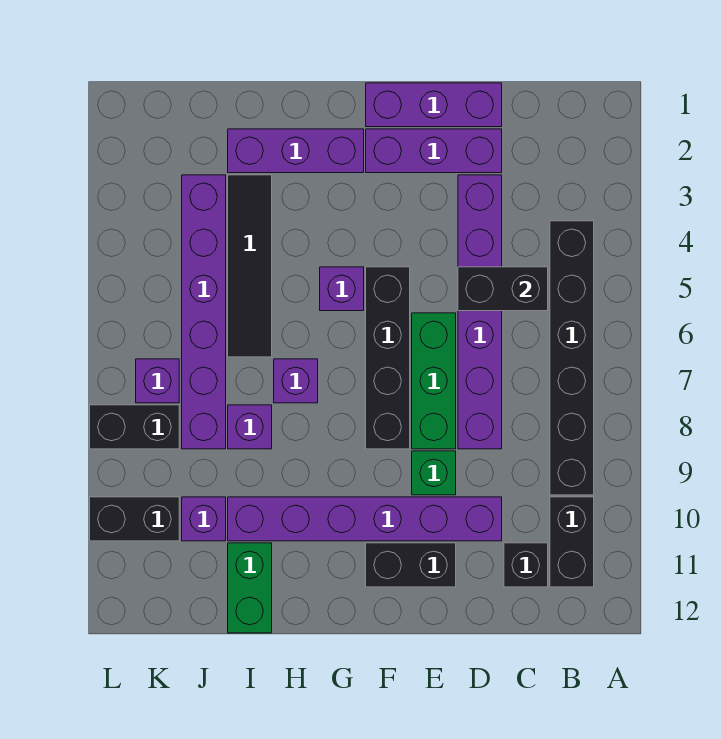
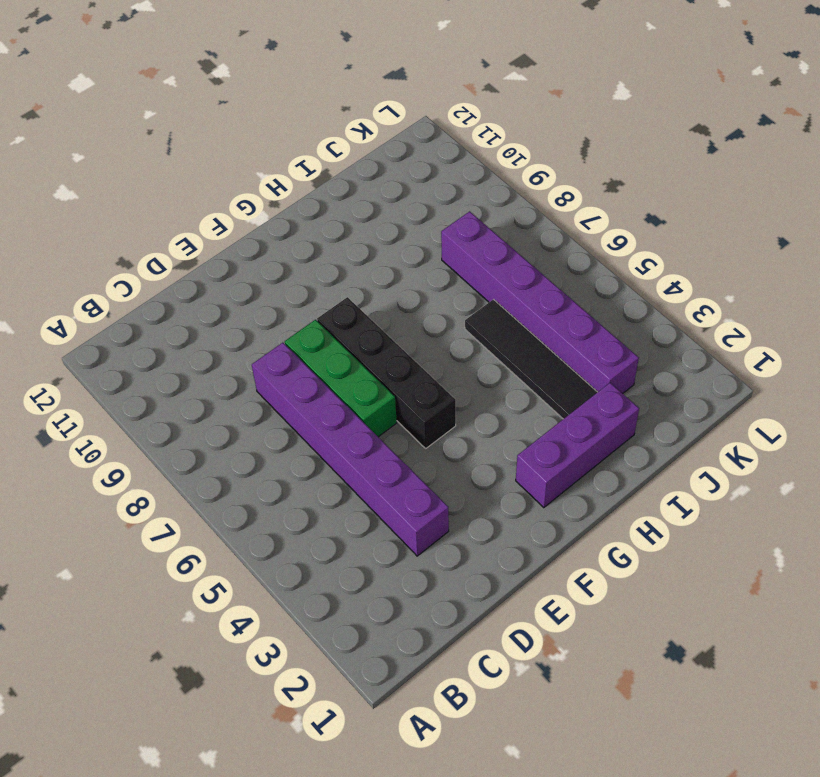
none -> black brick B4:B9 level 1
none -> black brick B10:B11 level 1
none -> black brick C11 level 1

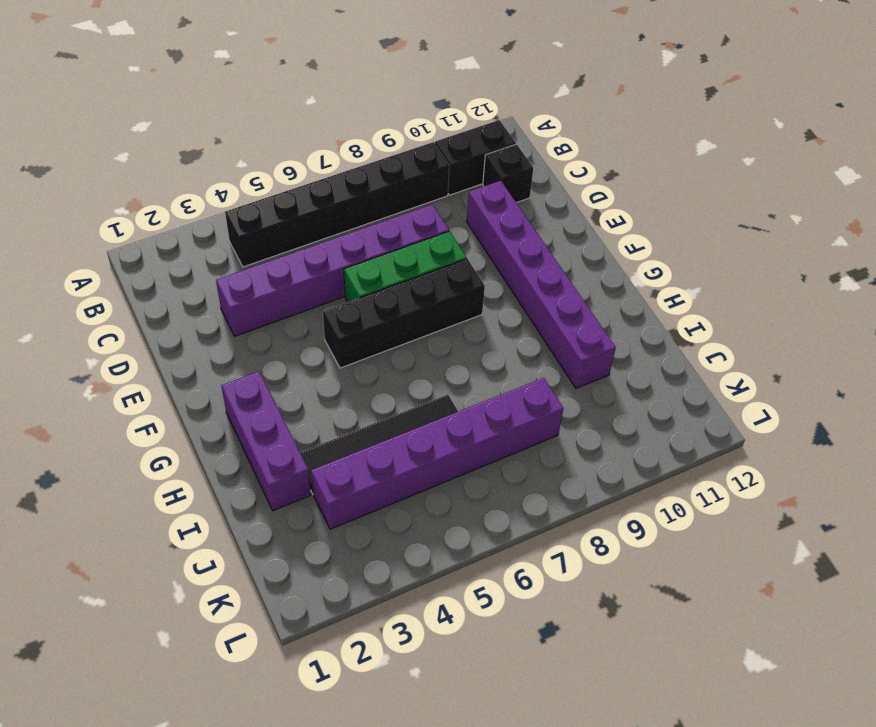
none -> purple brick D1:F1 level 1
none -> purple brick D2:F2 level 1
none -> green brick E9 level 1

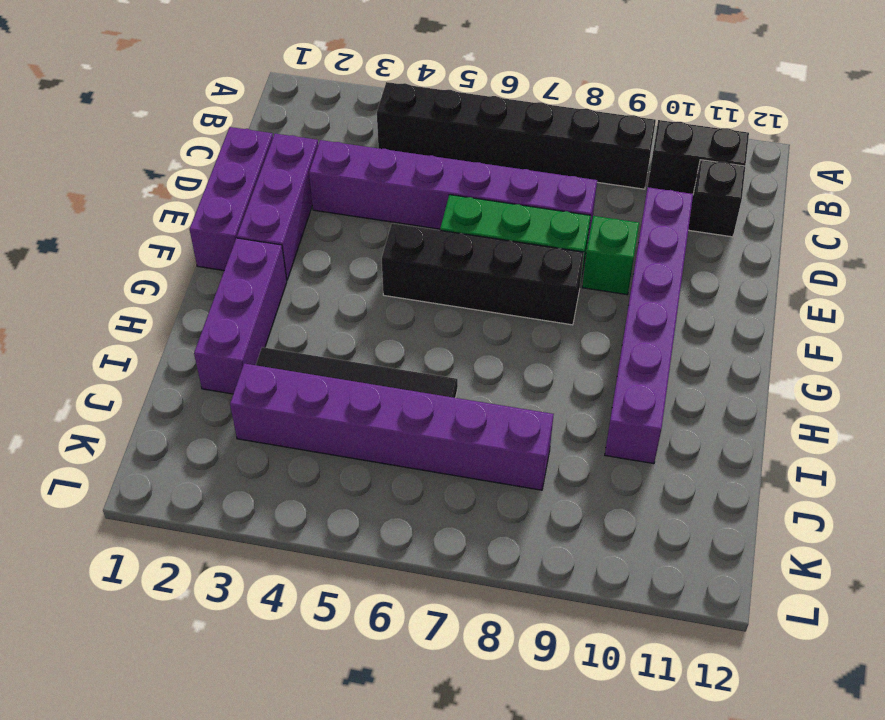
none -> black brick E11:F11 level 1
none -> purple brick G5 level 1
none -> purple brick H7 level 1

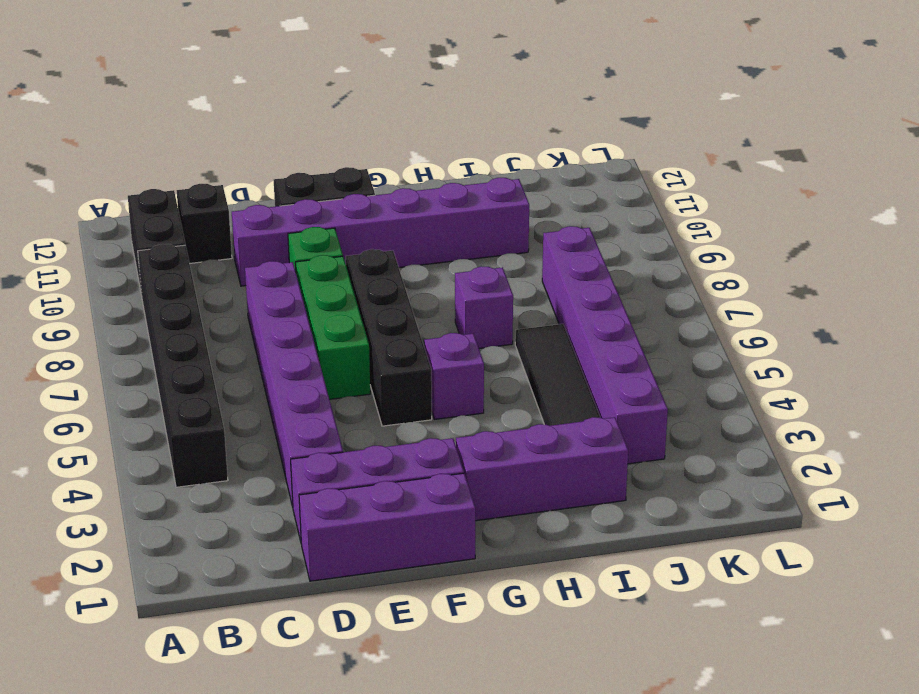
none -> purple brick I8 level 1
none -> green brick I11:I12 level 1
none -> purple brick J10 level 1

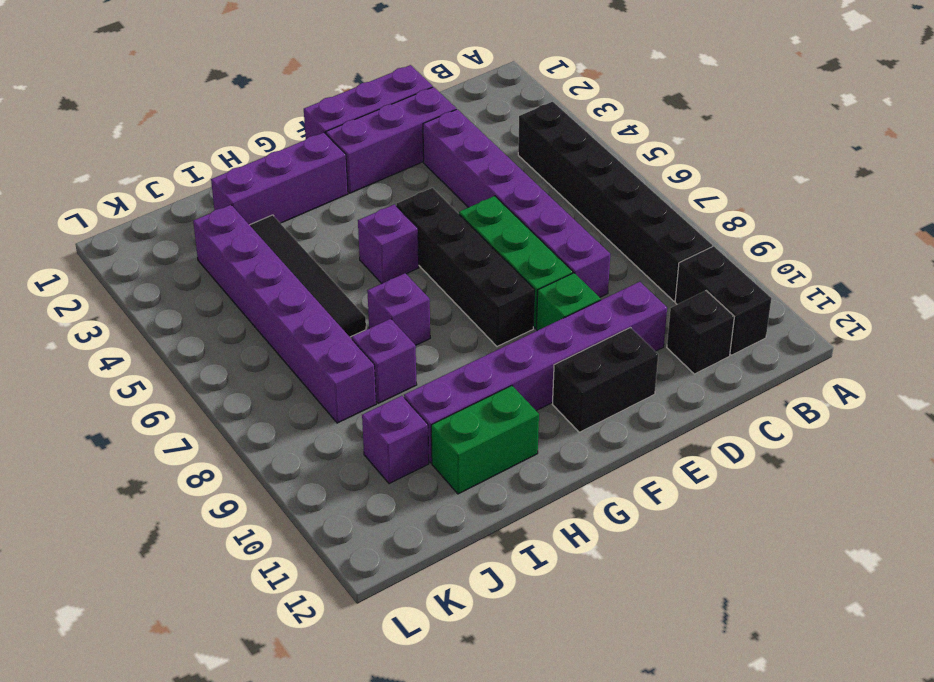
green brick H11:I11 level 1 -> green brick I11:I12 level 1
none -> purple brick K7 level 1
none -> black brick K8:L8 level 1
none -> black brick K10:L10 level 1

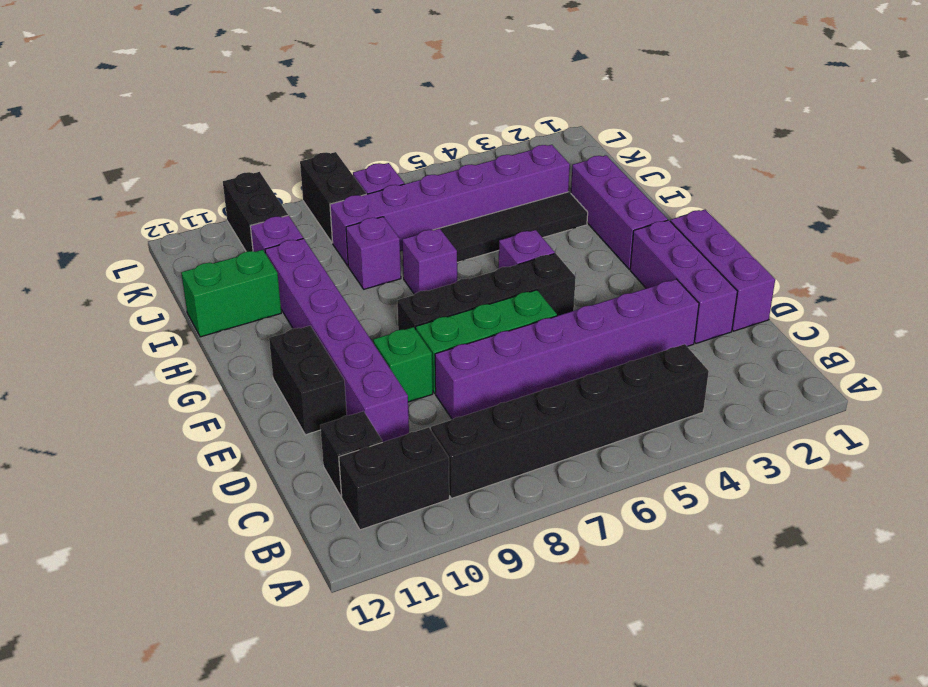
none -> black brick C5:D5 level 2

